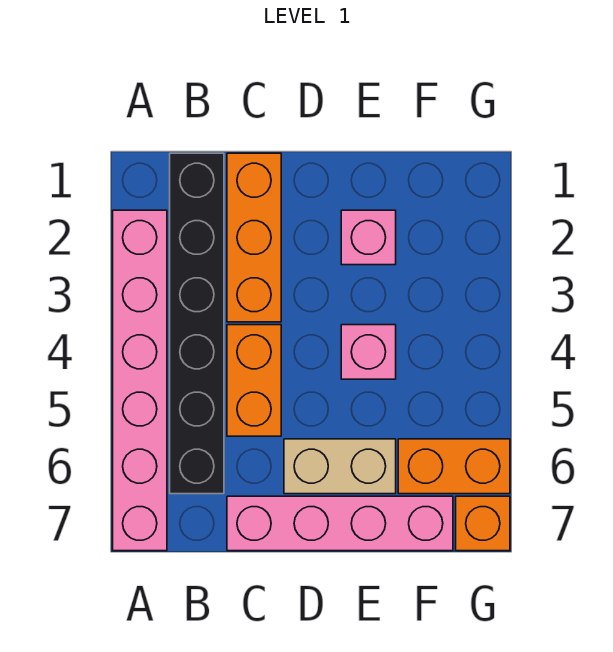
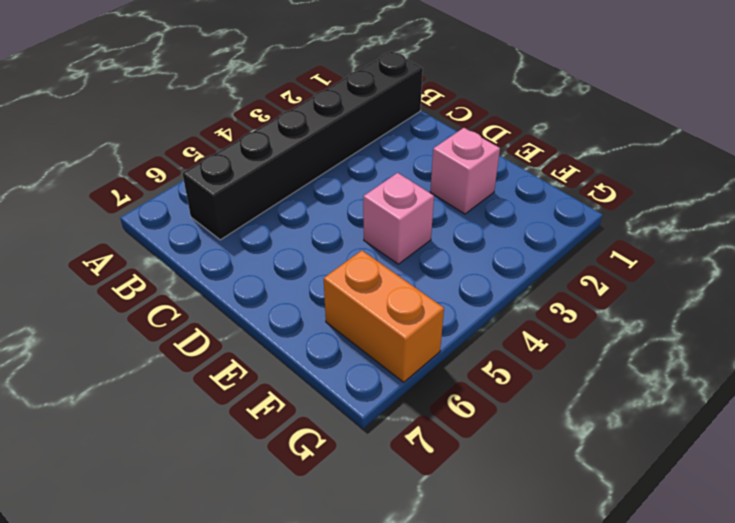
none -> pink brick A2:A7 level 1
none -> orange brick C1:C3 level 1

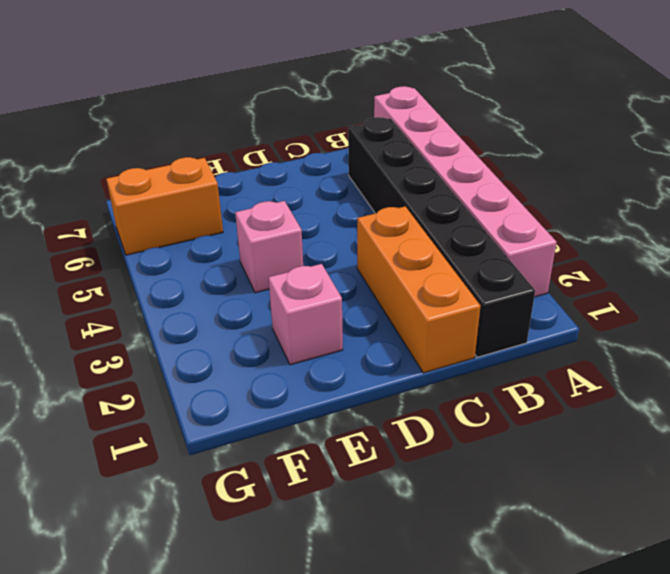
none -> orange brick C4:C5 level 1
none -> pink brick C7:F7 level 1

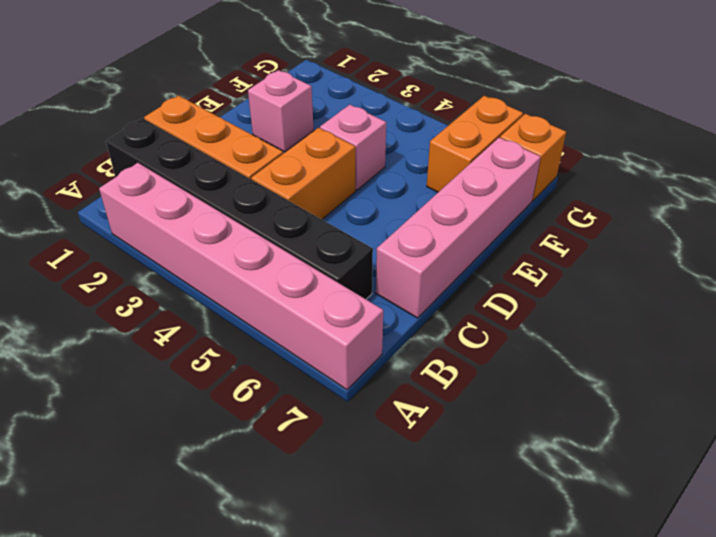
orange brick C4:D4 level 1 -> orange brick C4:C5 level 1
none -> tan brick D6:E6 level 1

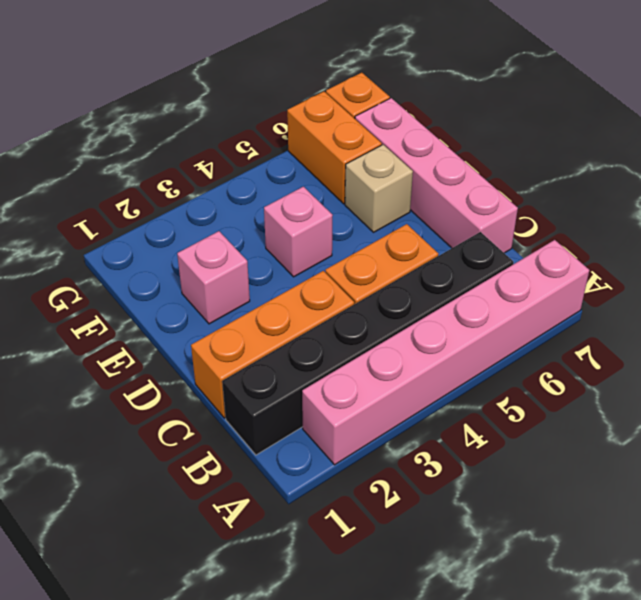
tan brick E6 level 1 -> tan brick D6:E6 level 1

